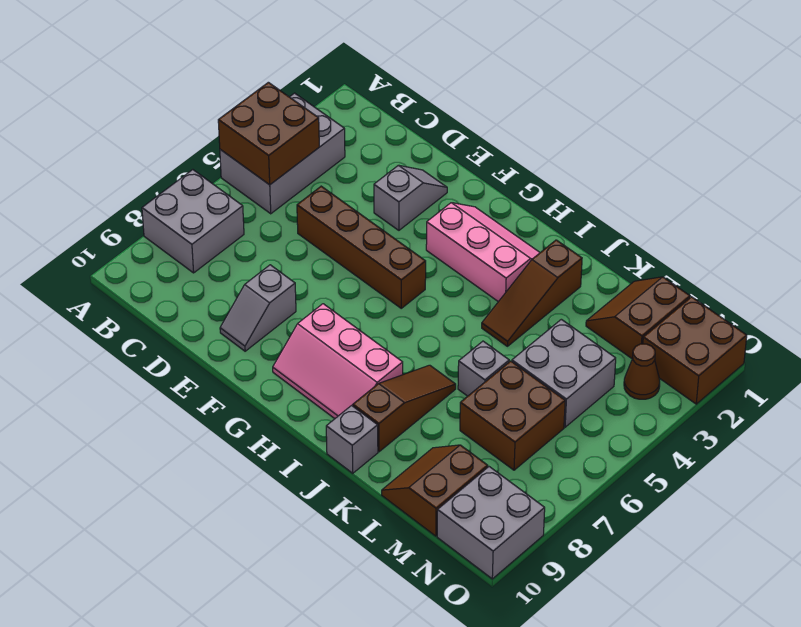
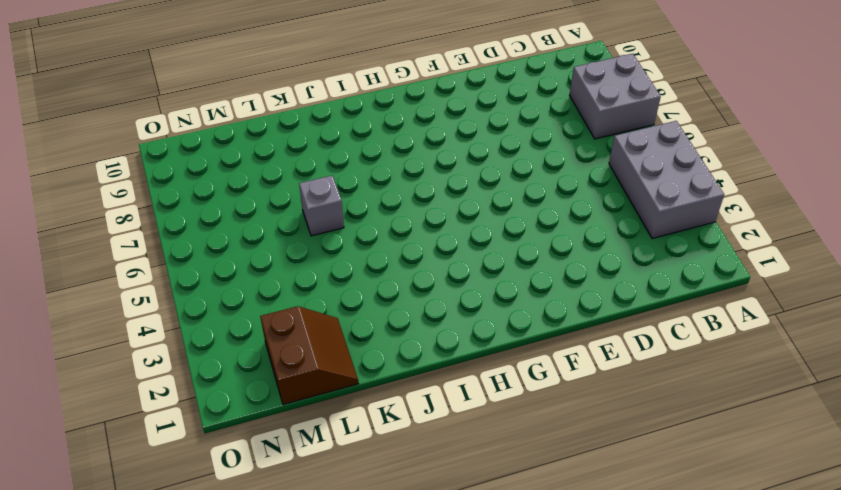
none -> brown brick D5:G5 level 1
none -> grey slope E2:E3 level 1 top 3
none -> grey slope E8:E9 level 1 top 8

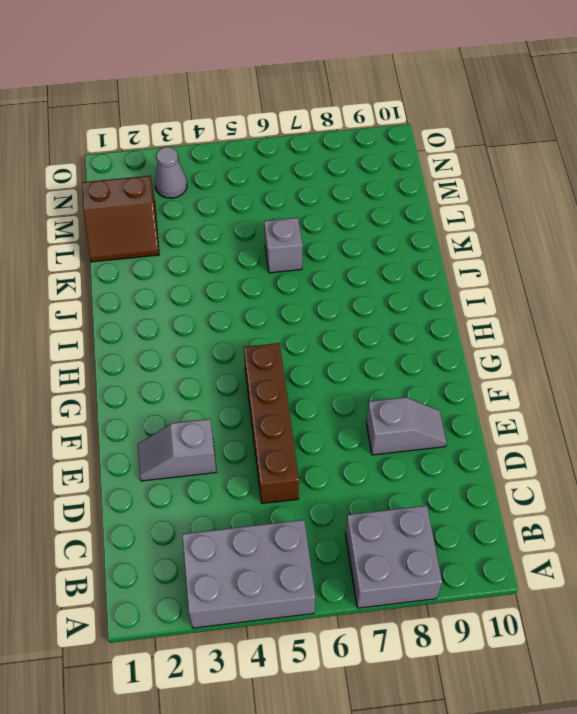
grey cone N3 level 1 -> brown cone N3 level 1
none -> pink slope G2:I3 level 1 top 3
none -> pink slope G8:I9 level 1 top 8
none -> brown slope J2:J4 level 1 top 2

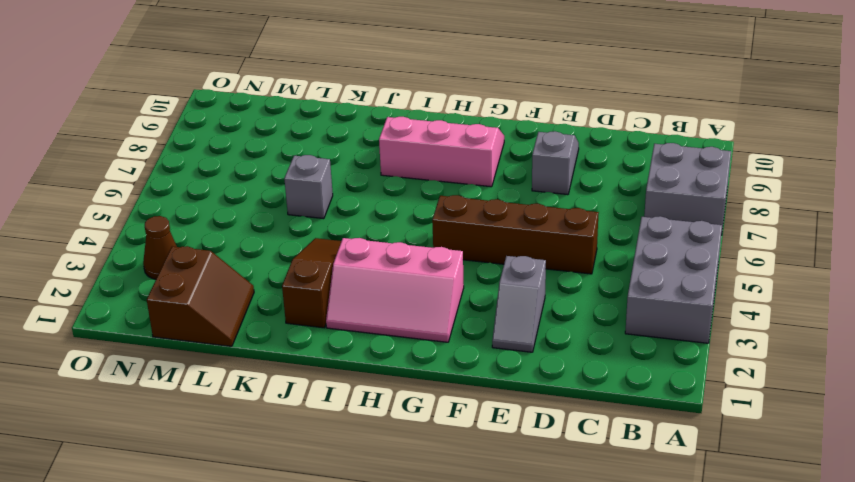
none -> brown slope J7:J9 level 1 top 9
none -> grey brick J10 level 1
none -> grey brick L4:M5 level 1

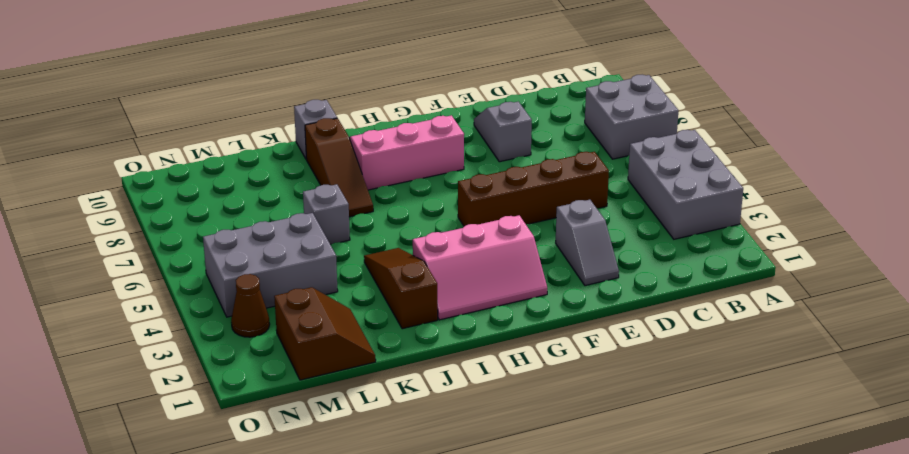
grey brick L4:N5 level 1 -> grey brick L4:M5 level 1
none -> brown brick L6:M7 level 1
none -> brown slope L9:M10 level 1 top M
none -> brown brick N1:O2 level 1

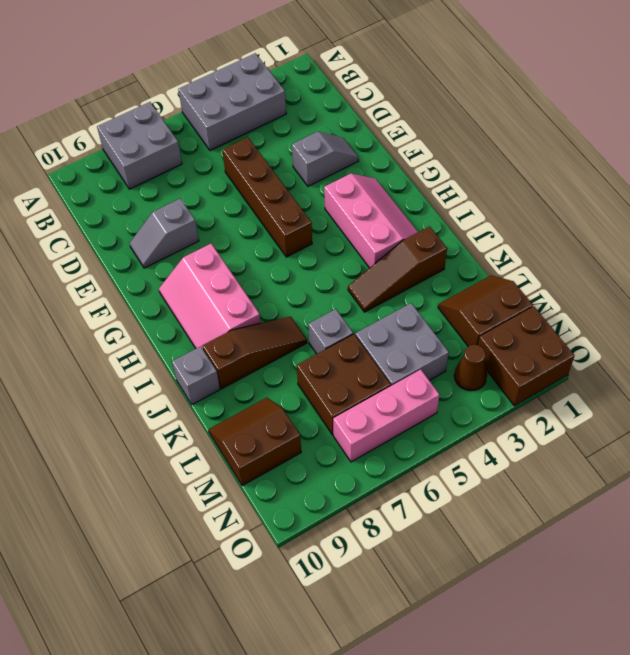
pink brick N5:N7 level 1 -> none
none -> grey brick N9:O10 level 1
none -> brown brick A4:B5 level 2

